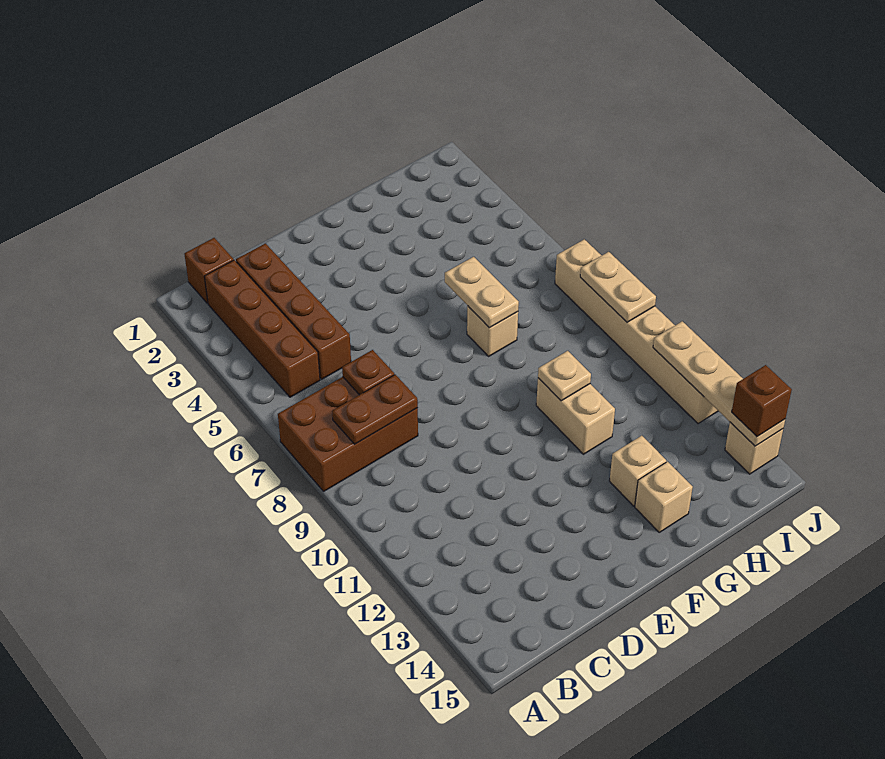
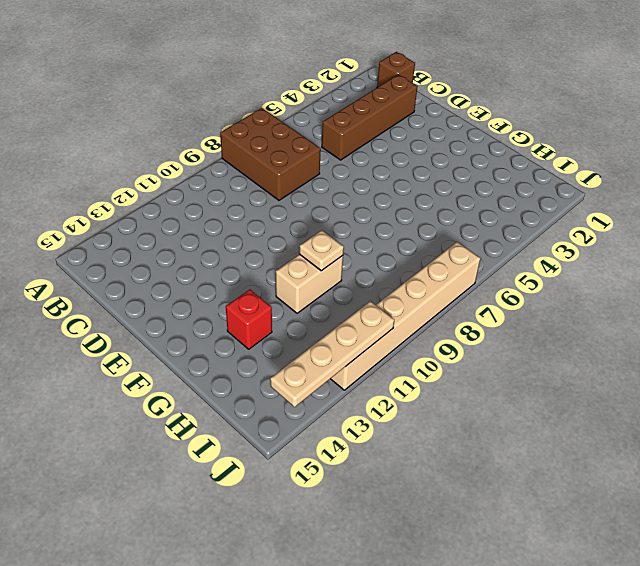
red brick G13 level 1 -> tan brick G13 level 1
none -> brown brick B2:B5 level 1
none -> tan brick G7 level 1
none -> tan brick G14 level 1

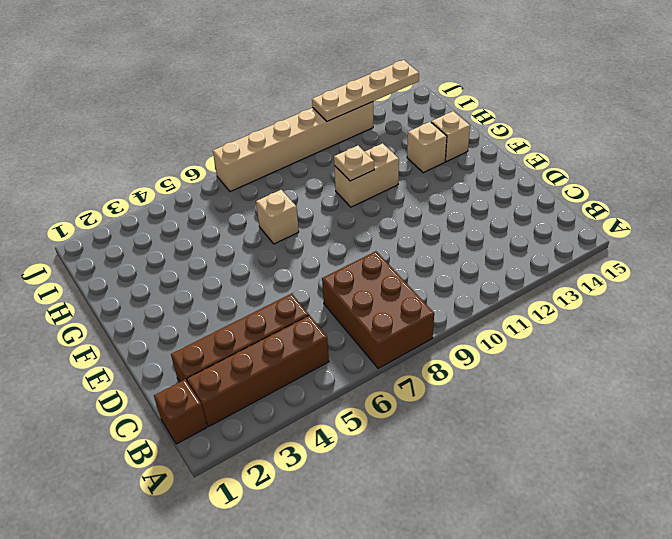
none -> tan brick J14 level 1
none -> brown plate B8:C8 level 2
none -> brown plate C7 level 2

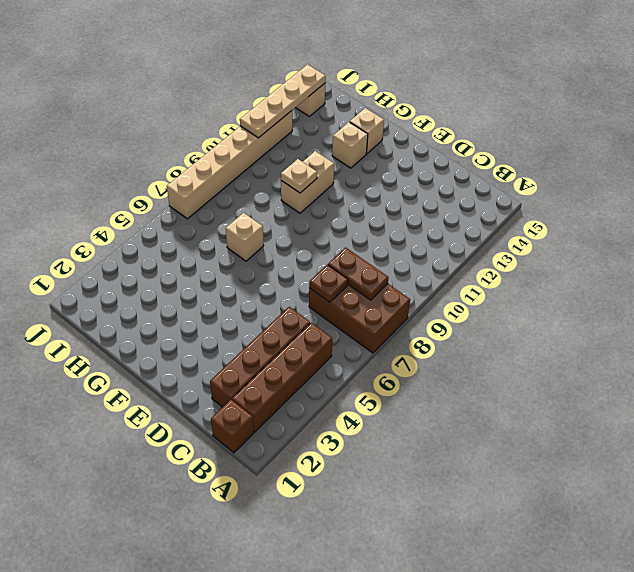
none -> tan plate G6:G7 level 2
none -> tan plate J8:J9 level 2
none -> brown brick J14 level 3

